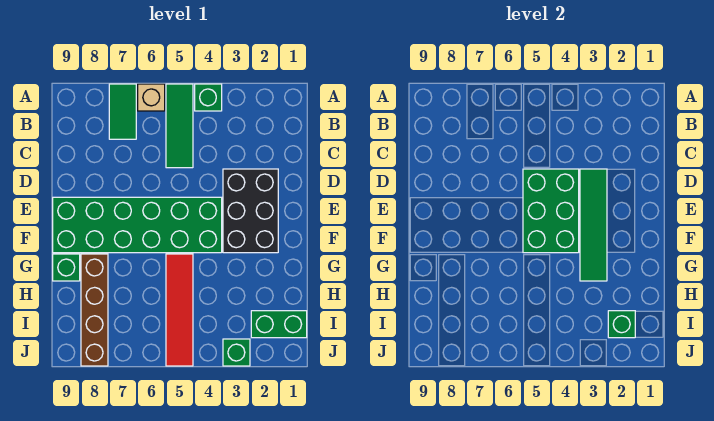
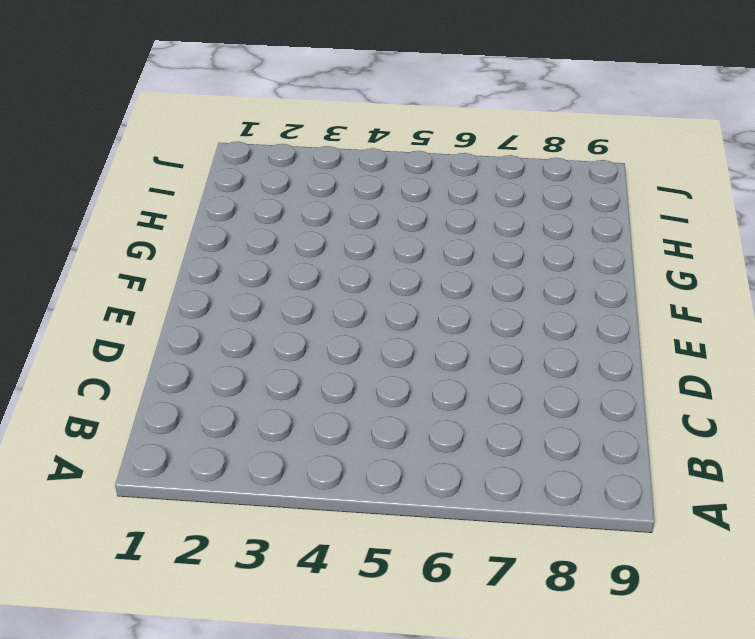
none -> green brick A4 level 1
none -> green tile A5:C5 level 1
none -> tan brick A6 level 1

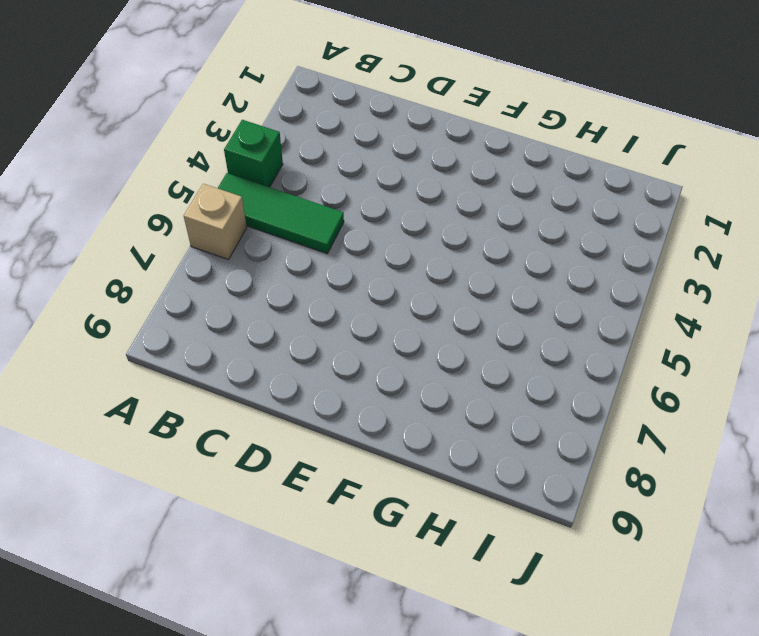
none -> green tile A7:B7 level 1
none -> black brick D2:F3 level 1
none -> green brick E4:F9 level 1

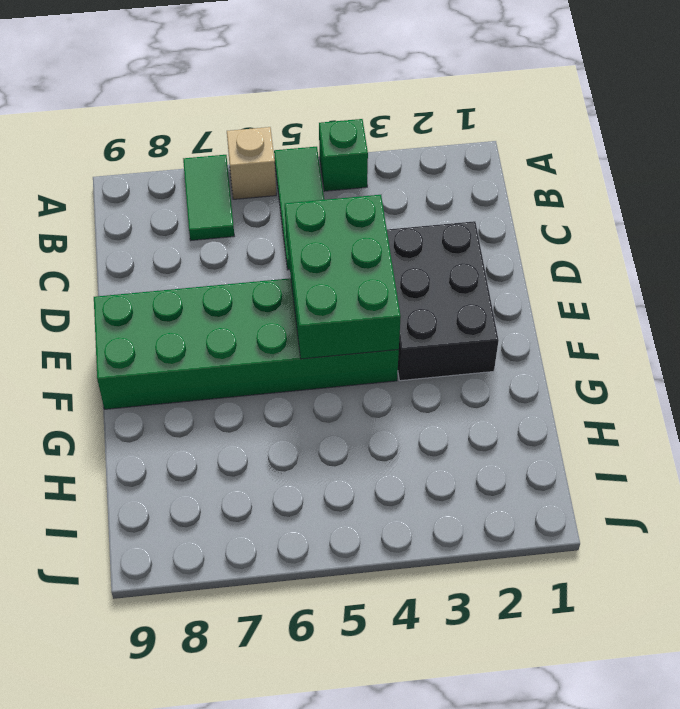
none -> red tile G5:J5 level 1
none -> brown brick G8:J8 level 1
none -> green brick G9 level 1

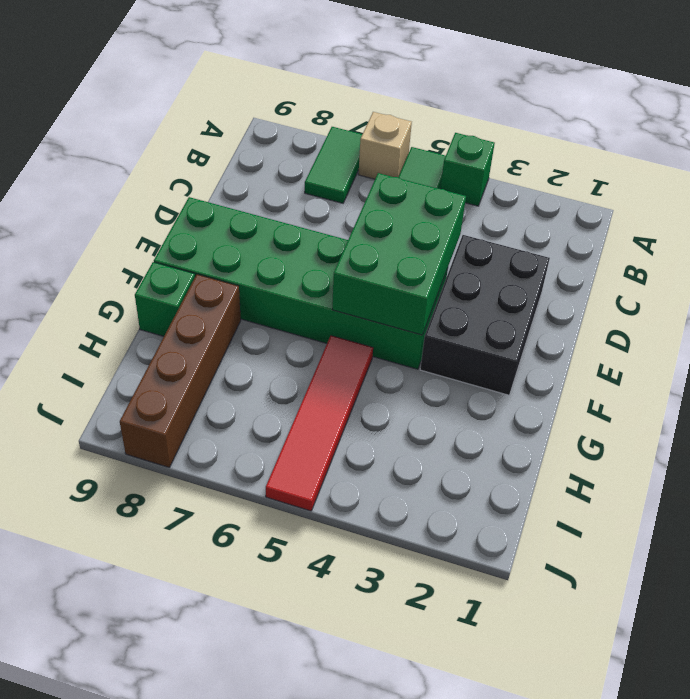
none -> green brick I1:I2 level 1
none -> green brick J3 level 1
none -> green tile D3:G3 level 2

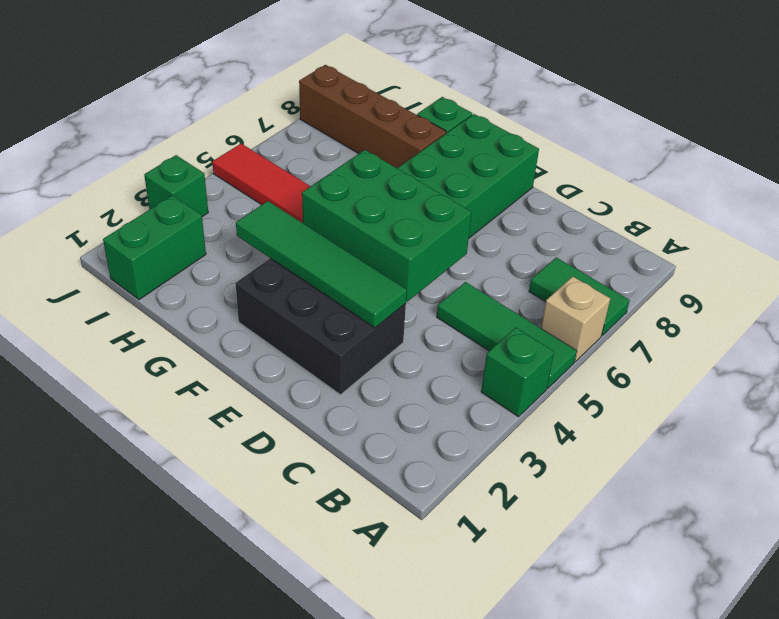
none -> green brick I2 level 2

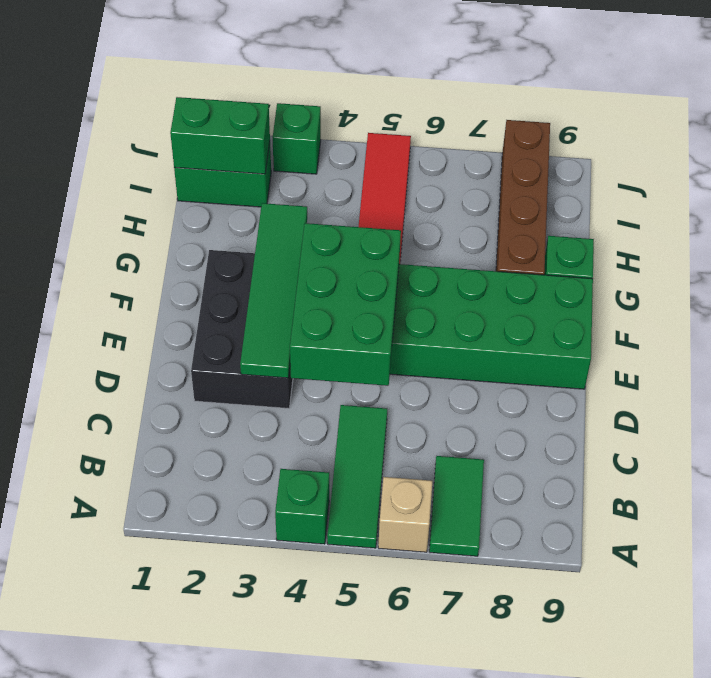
green brick I1:I2 level 2 -> green brick I2 level 2

